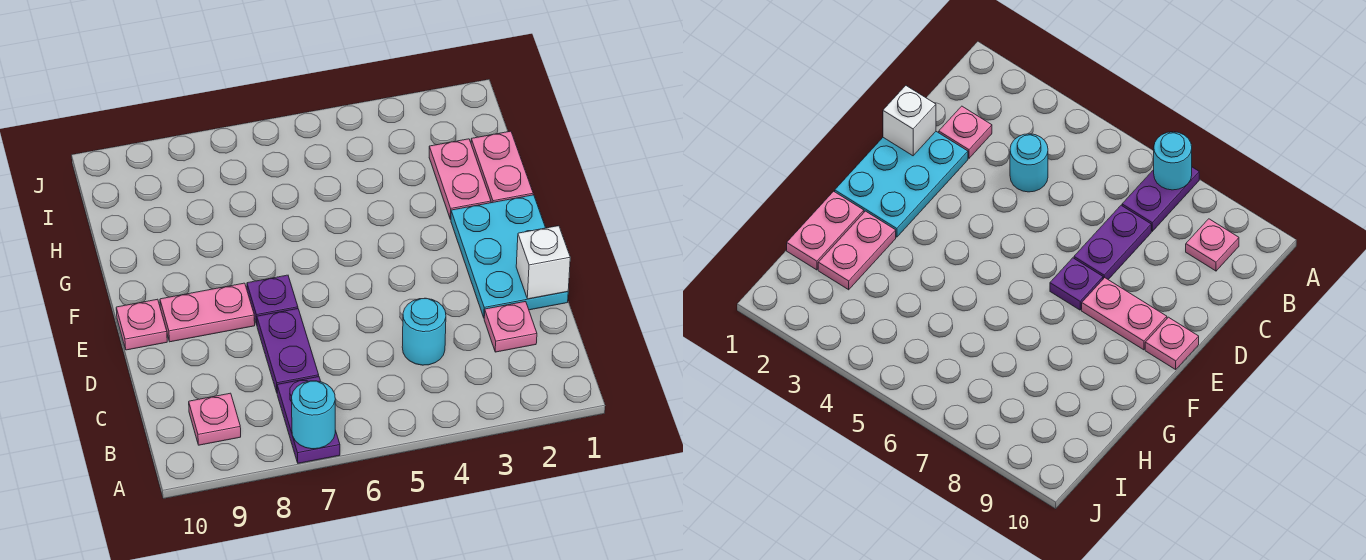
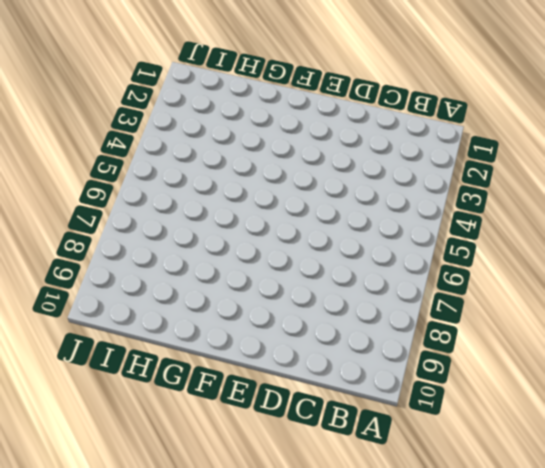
none -> purple plate A7:B7 level 1
none -> pink plate B9 level 1
none -> pink plate C2 level 1

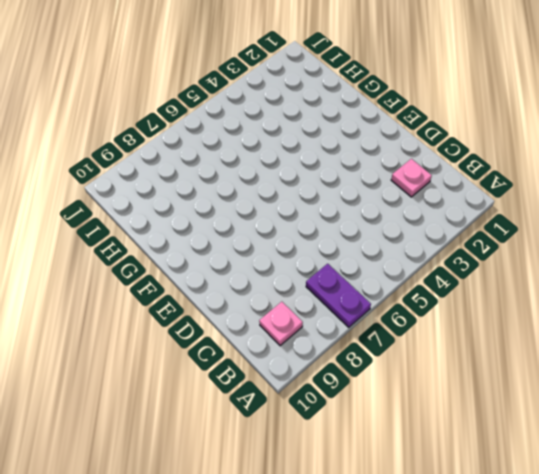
none -> cyan round brick C4 level 1
none -> purple plate C7:D7 level 1
none -> cyan plate D1:F2 level 1

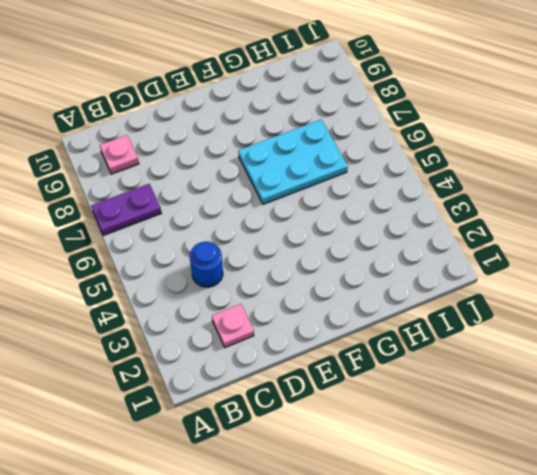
blue round brick C4 level 1 -> cyan round brick C4 level 1
cyan plate F6:H7 level 1 -> cyan plate D1:F2 level 1
none -> purple plate C7:D7 level 1
none -> purple plate E7 level 1
none -> pink plate E8:E9 level 1

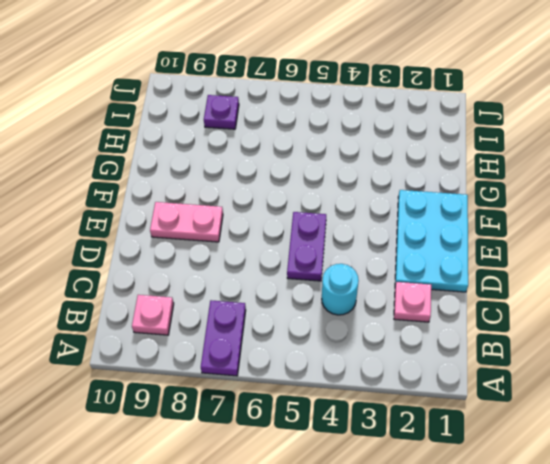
purple plate D5:E5 level 1 -> purple plate C7:D7 level 1
purple plate I8 level 1 -> purple plate E7 level 1
none -> pink plate E10 level 1
none -> pink plate G1:H1 level 1
none -> pink plate G2:H2 level 1

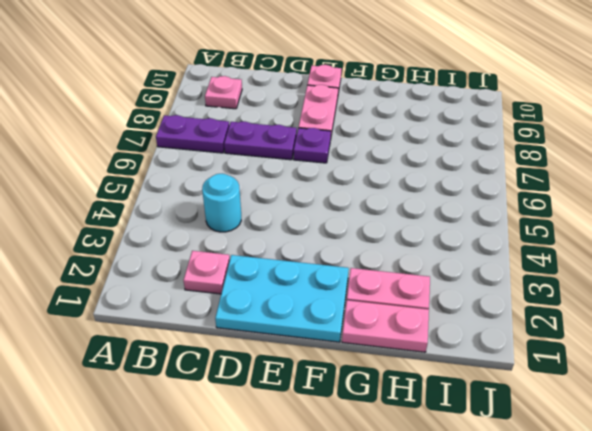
none -> cyan round brick A7 level 2
none -> white brick D1 level 2

